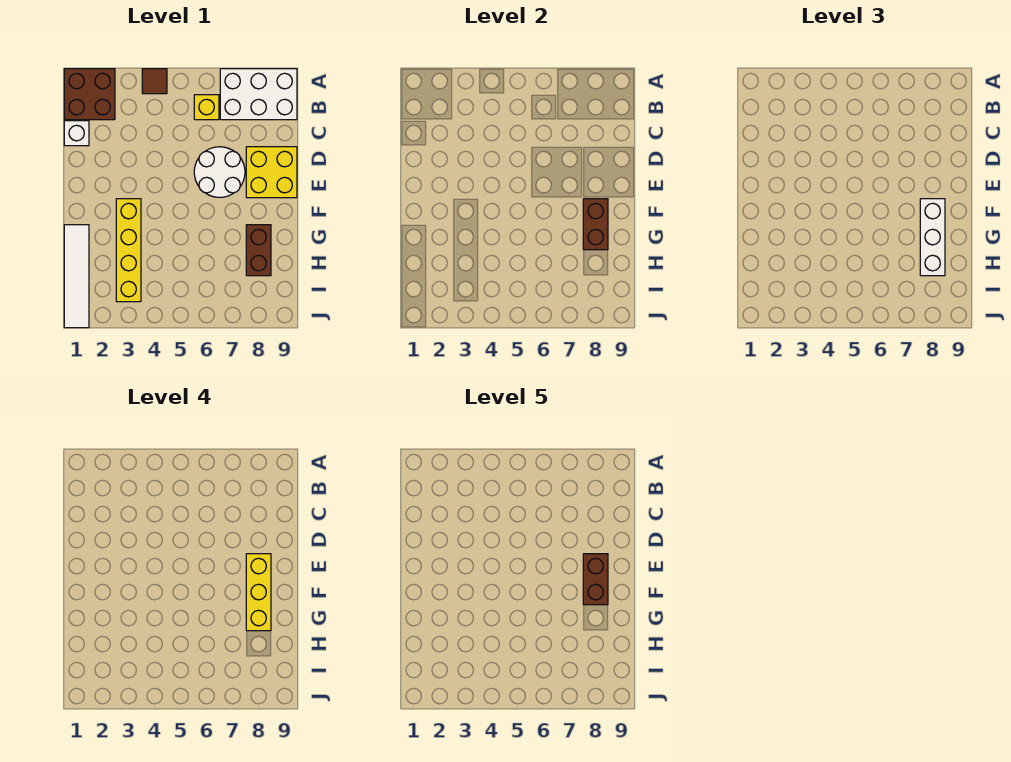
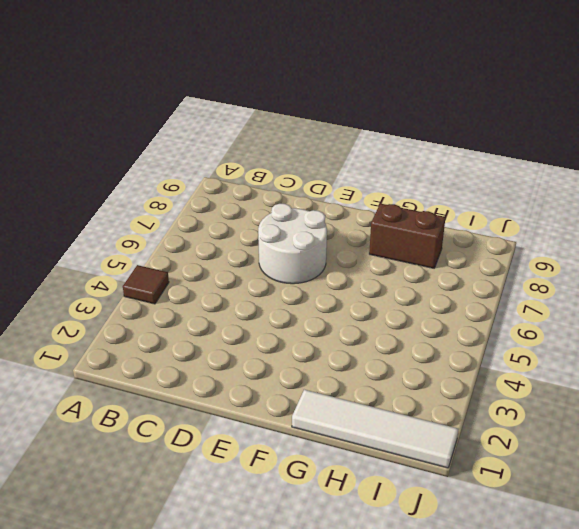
none -> brown brick A1:B2 level 1
none -> white brick A7:B9 level 1
none -> yellow brick B6 level 1

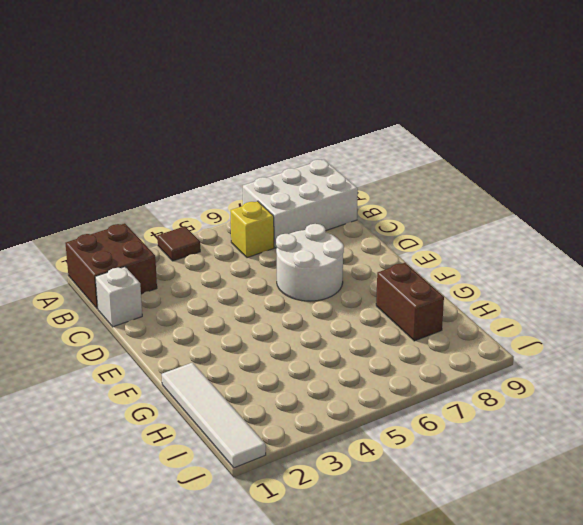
none -> yellow brick D8:E9 level 1
none -> yellow brick F3:I3 level 1
none -> brown brick F8:G8 level 2

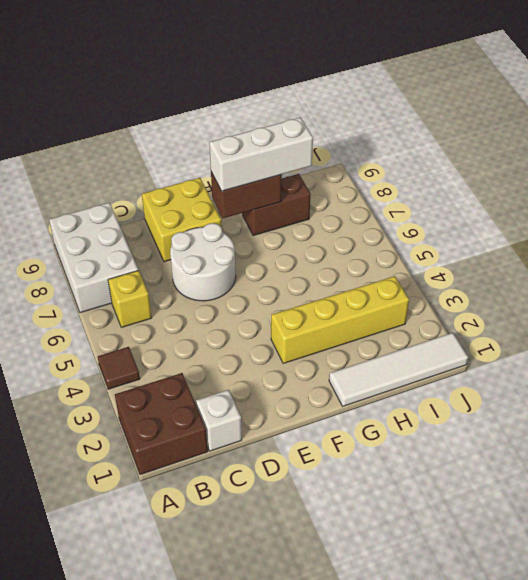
none -> yellow brick E8:G8 level 4
none -> brown brick E8:F8 level 5

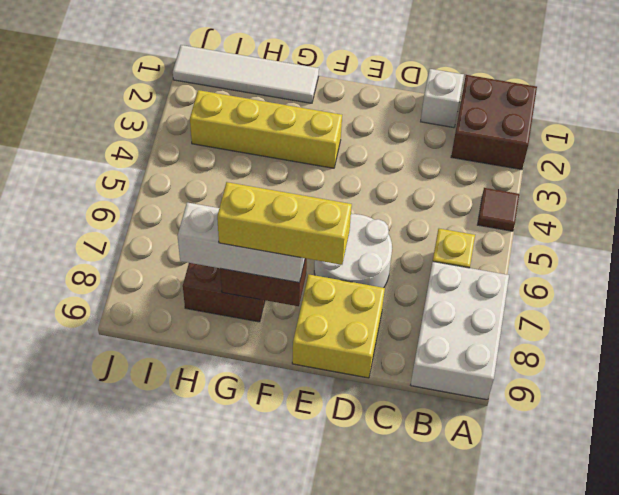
none -> brown brick E8:F8 level 5

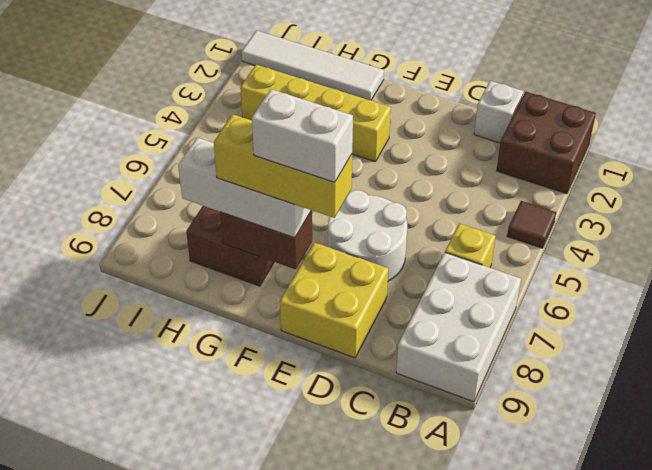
white brick E8:F8 level 5 -> brown brick E8:F8 level 5

